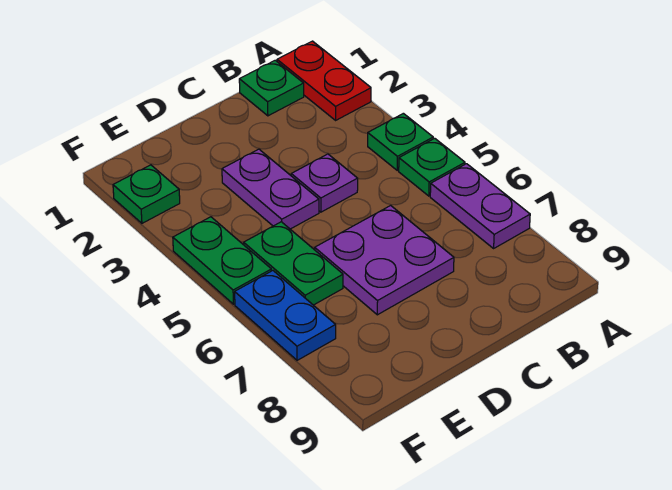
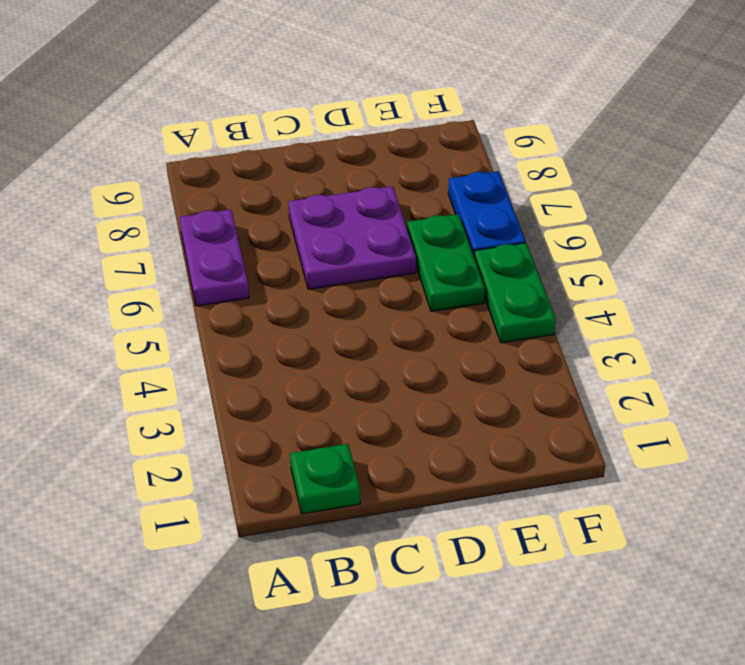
none -> red plate A1:A2 level 1
none -> green plate A4 level 1
none -> green plate A5 level 1

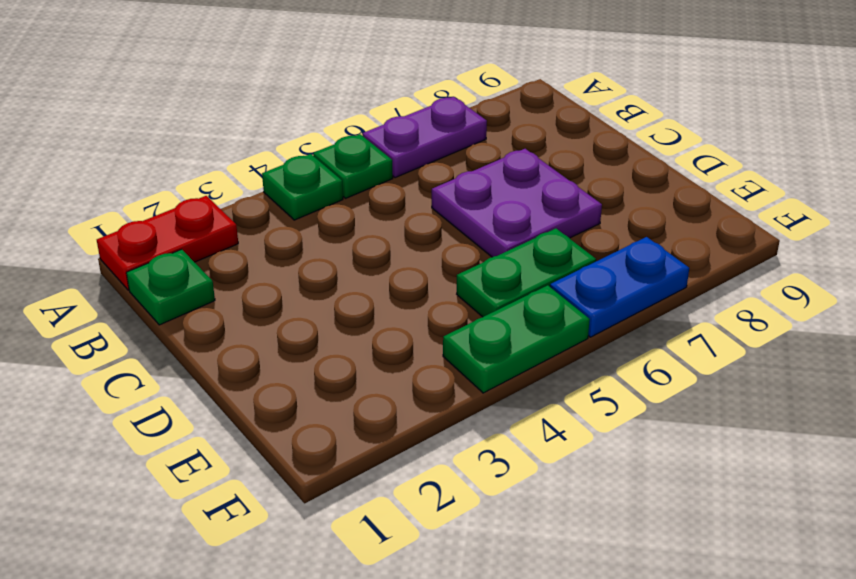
none -> purple plate C4 level 1
none -> purple plate D3:D4 level 1
none -> green plate F2 level 1

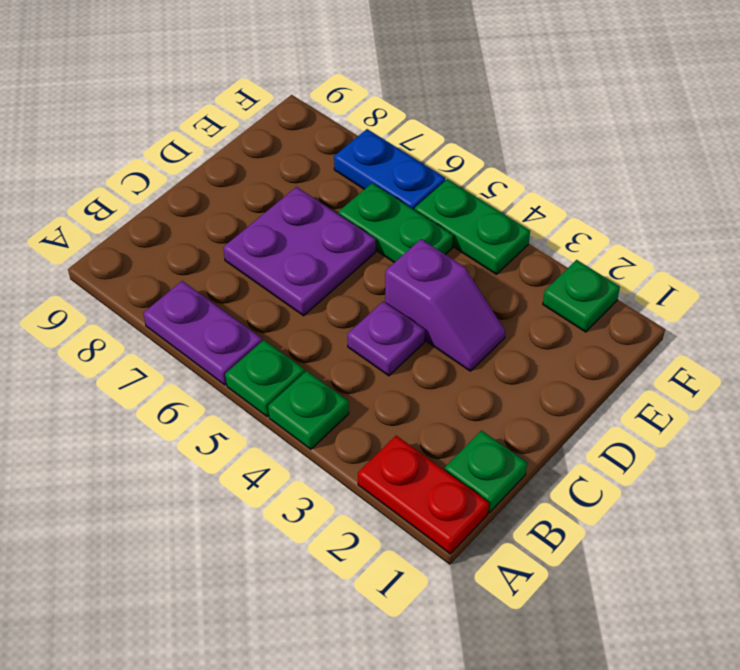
purple slope D3:D4 level 1 top 4 -> purple plate D3:D4 level 1

